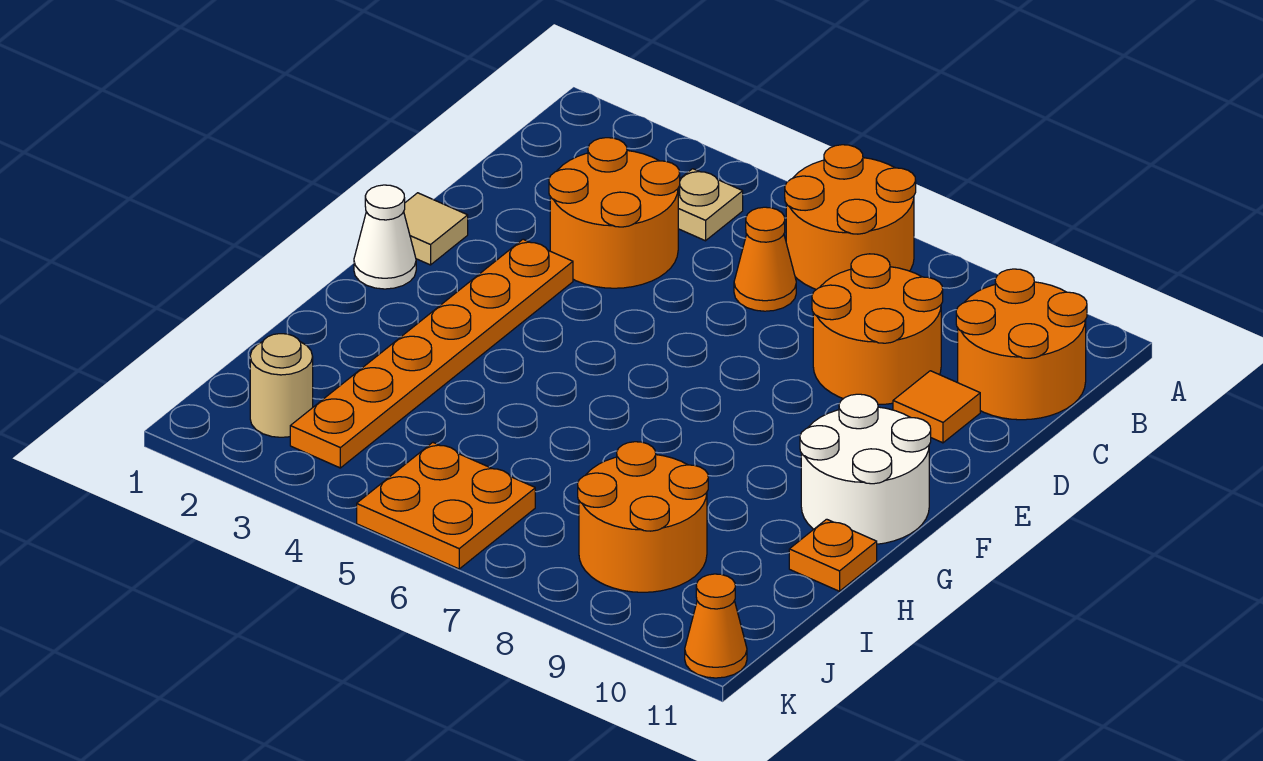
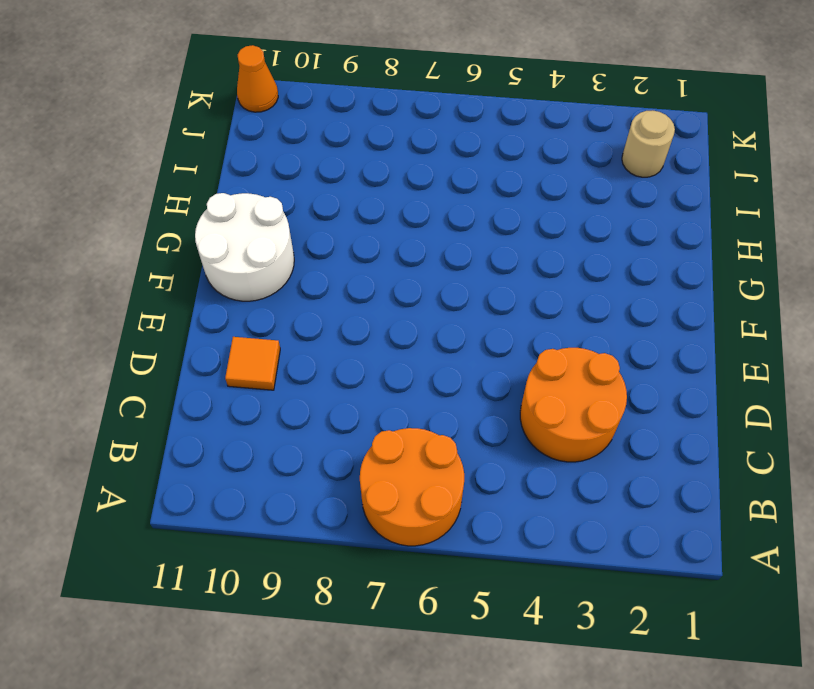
none -> tan plate B4 level 1
none -> orange round brick B10:C11 level 1
none -> orange cone C6 level 1

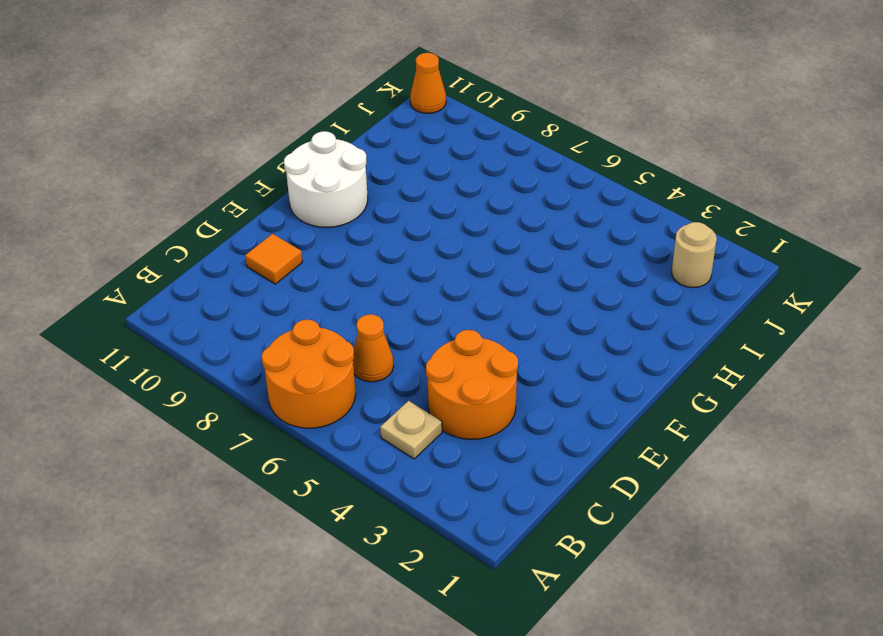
none -> orange round brick B10:C11 level 1
none -> orange round brick C8:D9 level 1
none -> tan tile E1 level 1

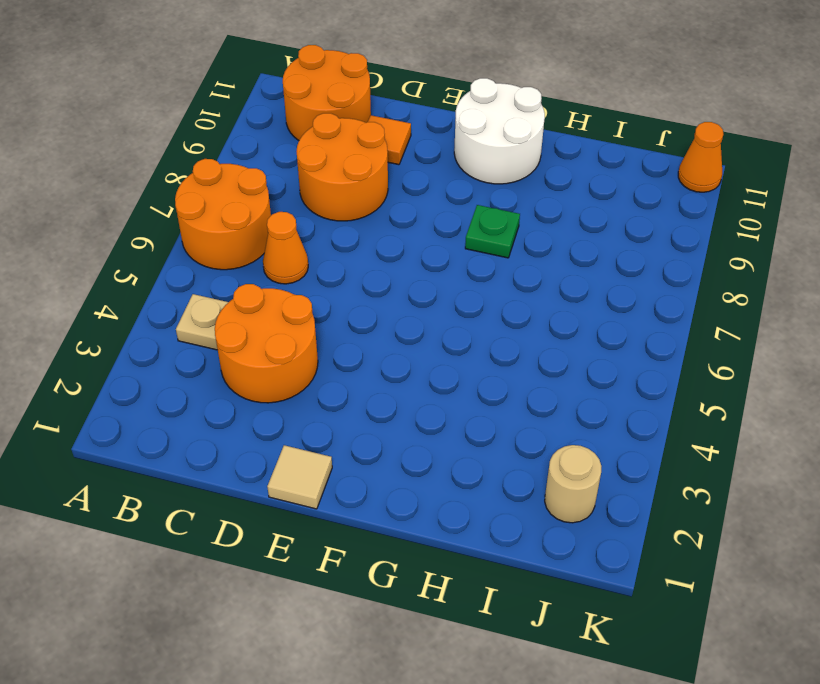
green plate G8 level 1 -> none
none -> orange plate E3:J3 level 1
none -> white cone F1 level 1
none -> orange plate H11 level 1

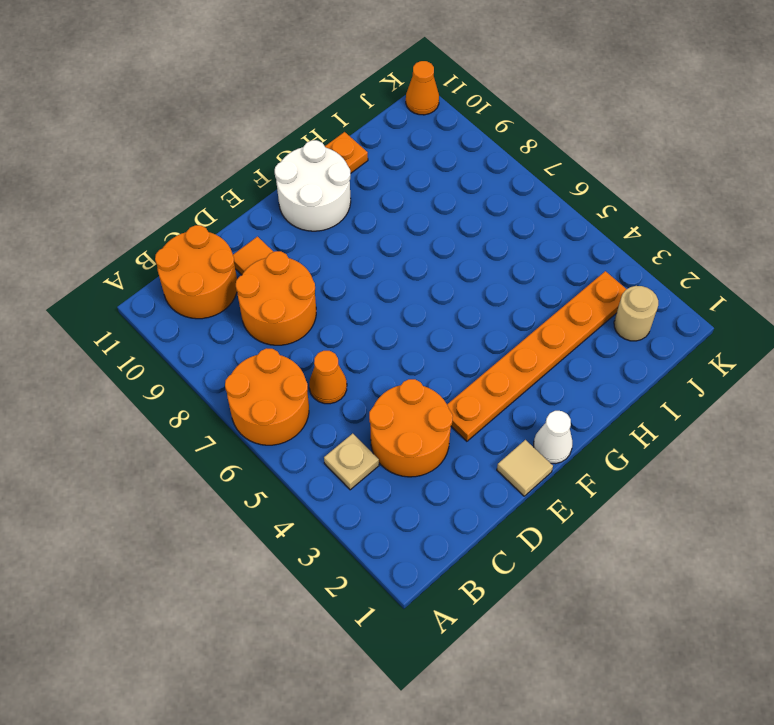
none -> orange round brick I8:J9 level 1
none -> orange plate J5:K6 level 1

